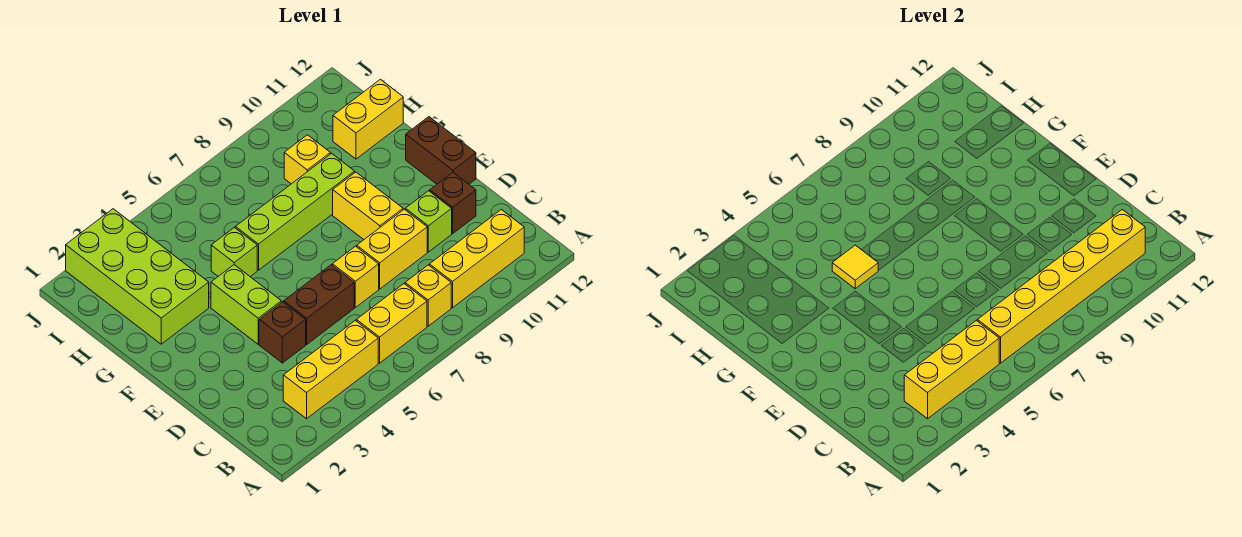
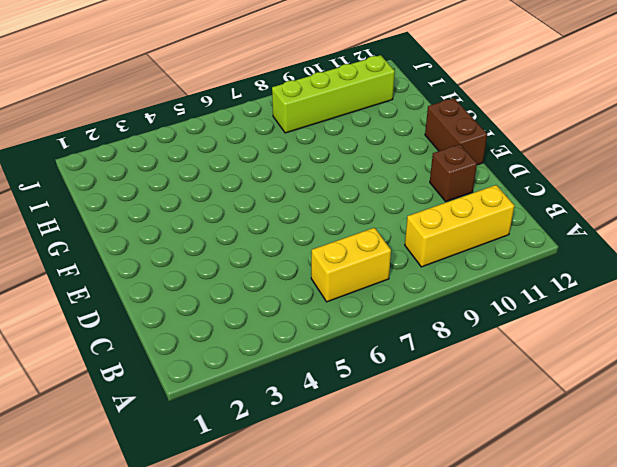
lime brick I8:I11 level 1 -> lime brick G6:G9 level 1
none -> yellow brick B3:B5 level 1
none -> yellow brick B8 level 1
none -> brown brick D4 level 1

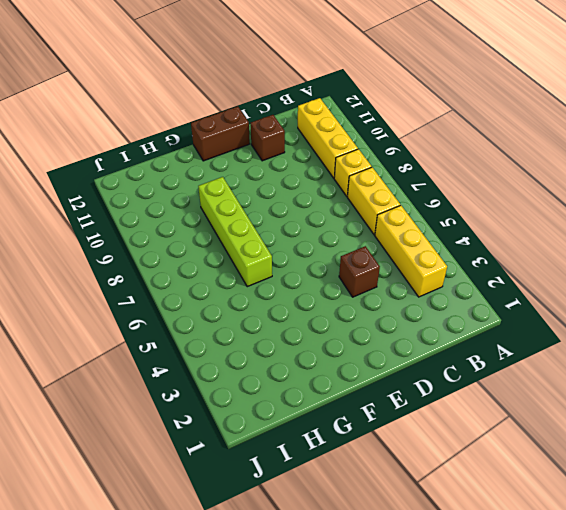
none -> brown brick D5:D6 level 1
none -> yellow brick D7 level 1
none -> yellow brick D8:D9 level 1

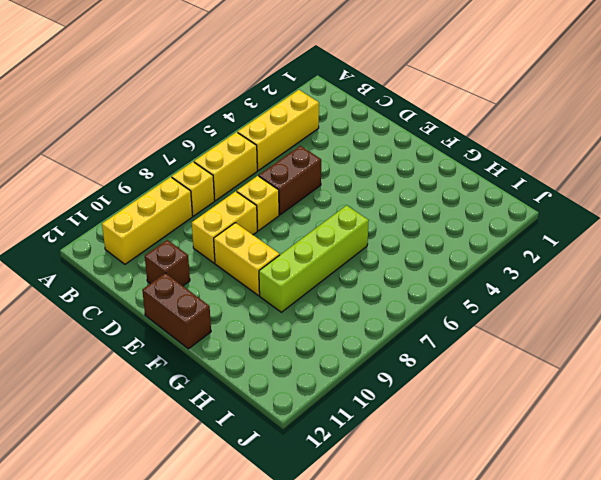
none -> brown brick D4 level 1
none -> lime brick D10 level 1
none -> lime brick E4:F4 level 1

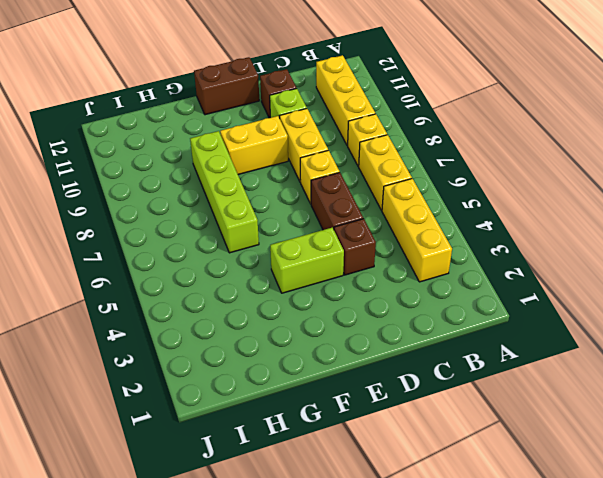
none -> lime brick G2:J3 level 1
none -> lime brick G5 level 1
none -> yellow brick H9 level 1

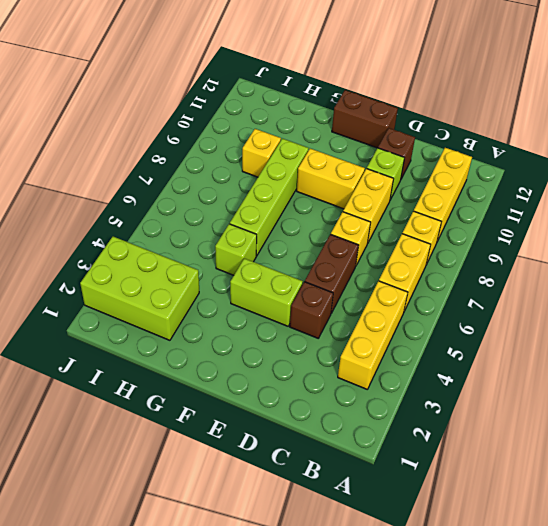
lime brick H2:J3 level 1 -> lime brick G2:J3 level 1
none -> yellow brick H11:H12 level 1
none -> yellow brick B3:B5 level 2
none -> yellow brick B6:B11 level 2

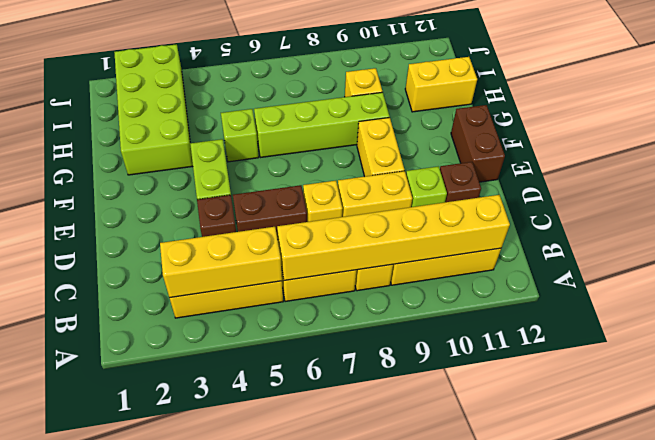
none -> yellow tile G5 level 2

